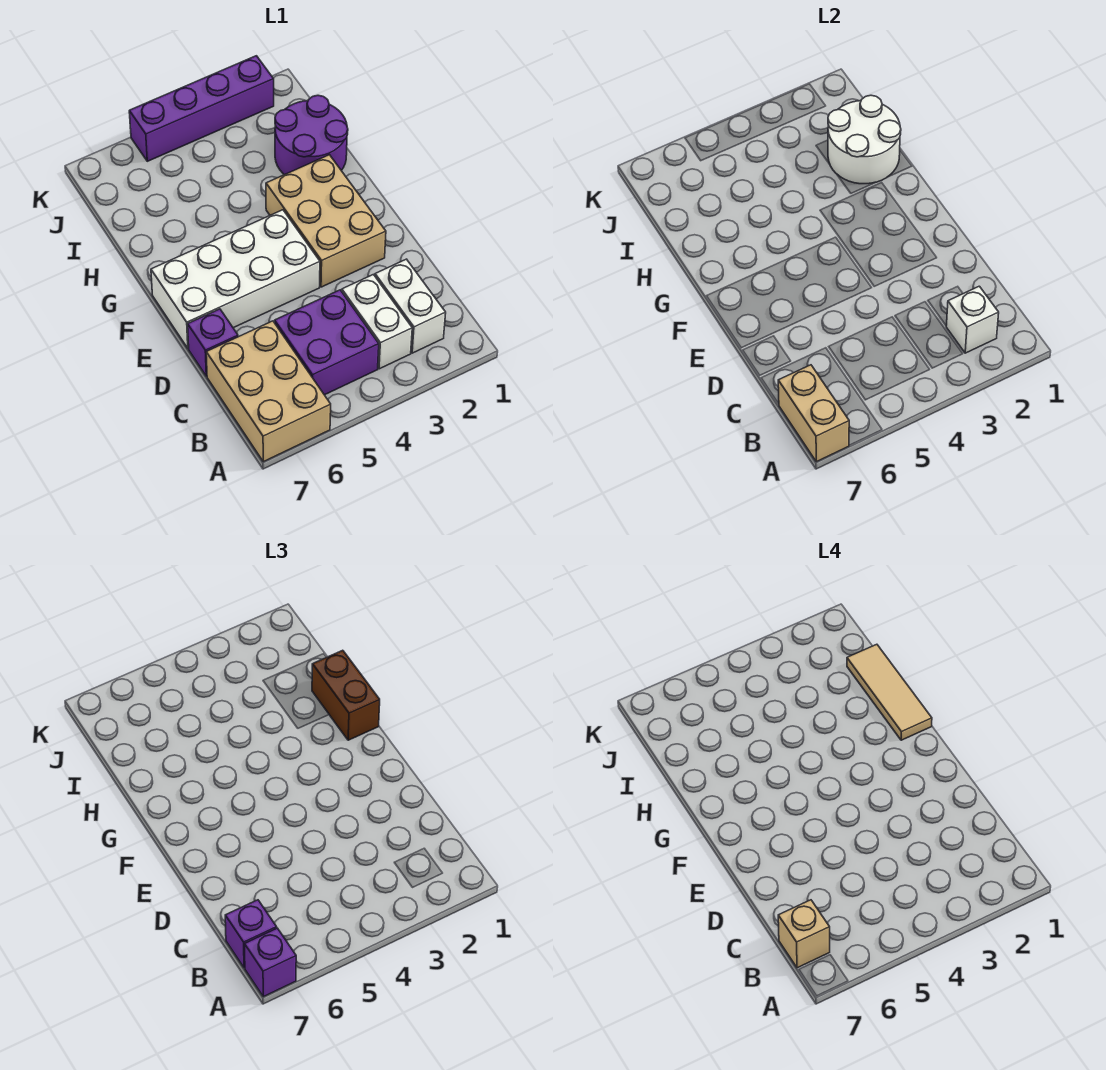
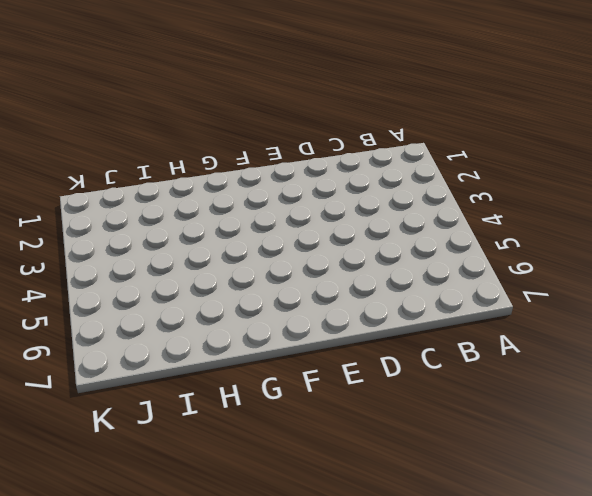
none -> tan brick A6:C7 level 1
none -> white brick B2:C2 level 1
none -> white brick B3:C3 level 1

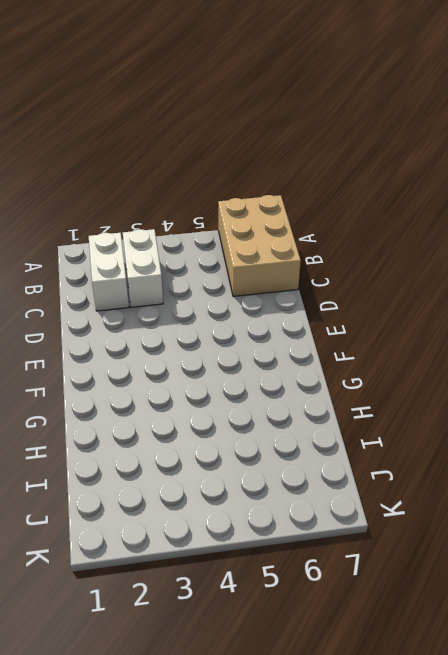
none -> purple brick B4:C5 level 1
none -> purple brick D7 level 1
none -> tan brick E2:G3 level 1

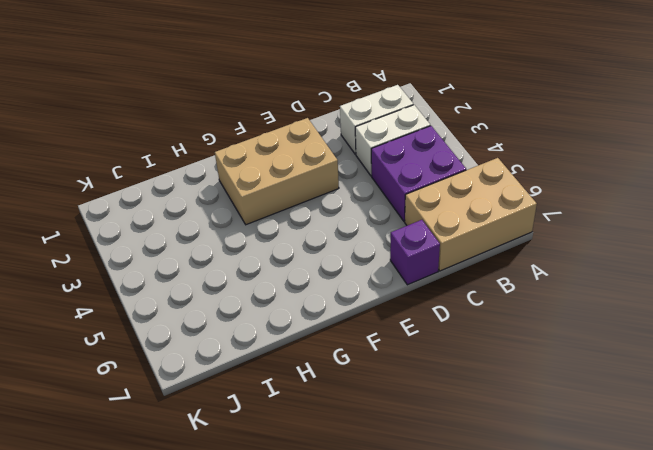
none -> white brick E4:F7 level 1
none -> purple round brick H1:I2 level 1
none -> purple brick K2:K5 level 1

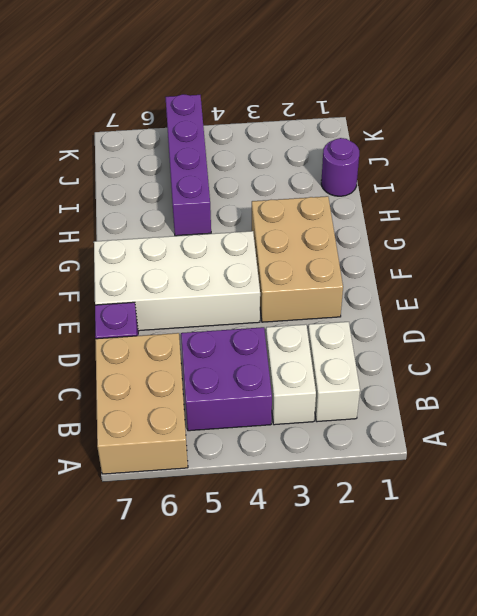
purple brick H5:K5 level 1 -> purple brick K2:K5 level 1
purple round brick I1 level 1 -> purple round brick H1:I2 level 1
none -> tan brick A7:B7 level 2
none -> white brick B2 level 2
none -> white round brick H1:I2 level 2

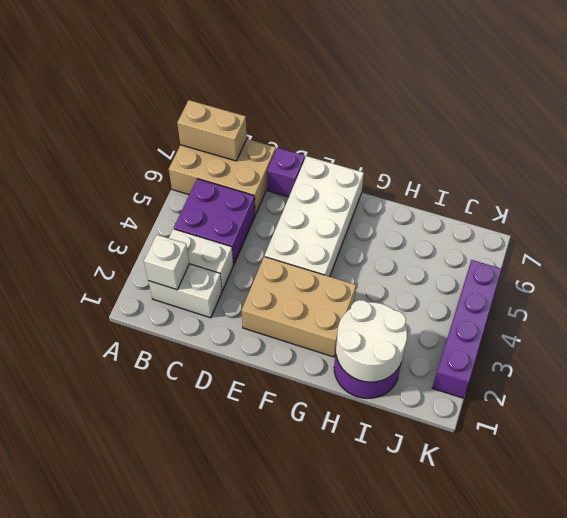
none -> purple brick A7 level 3
none -> purple brick B7 level 3
none -> brown brick G1:H1 level 3

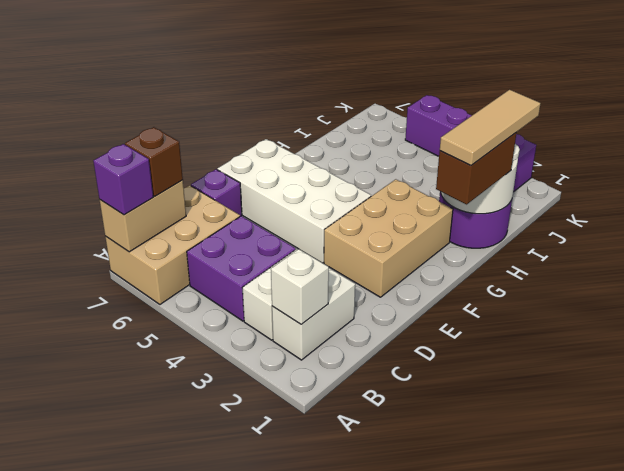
brown brick B7 level 3 -> purple brick B7 level 3
none -> tan brick B7 level 4

